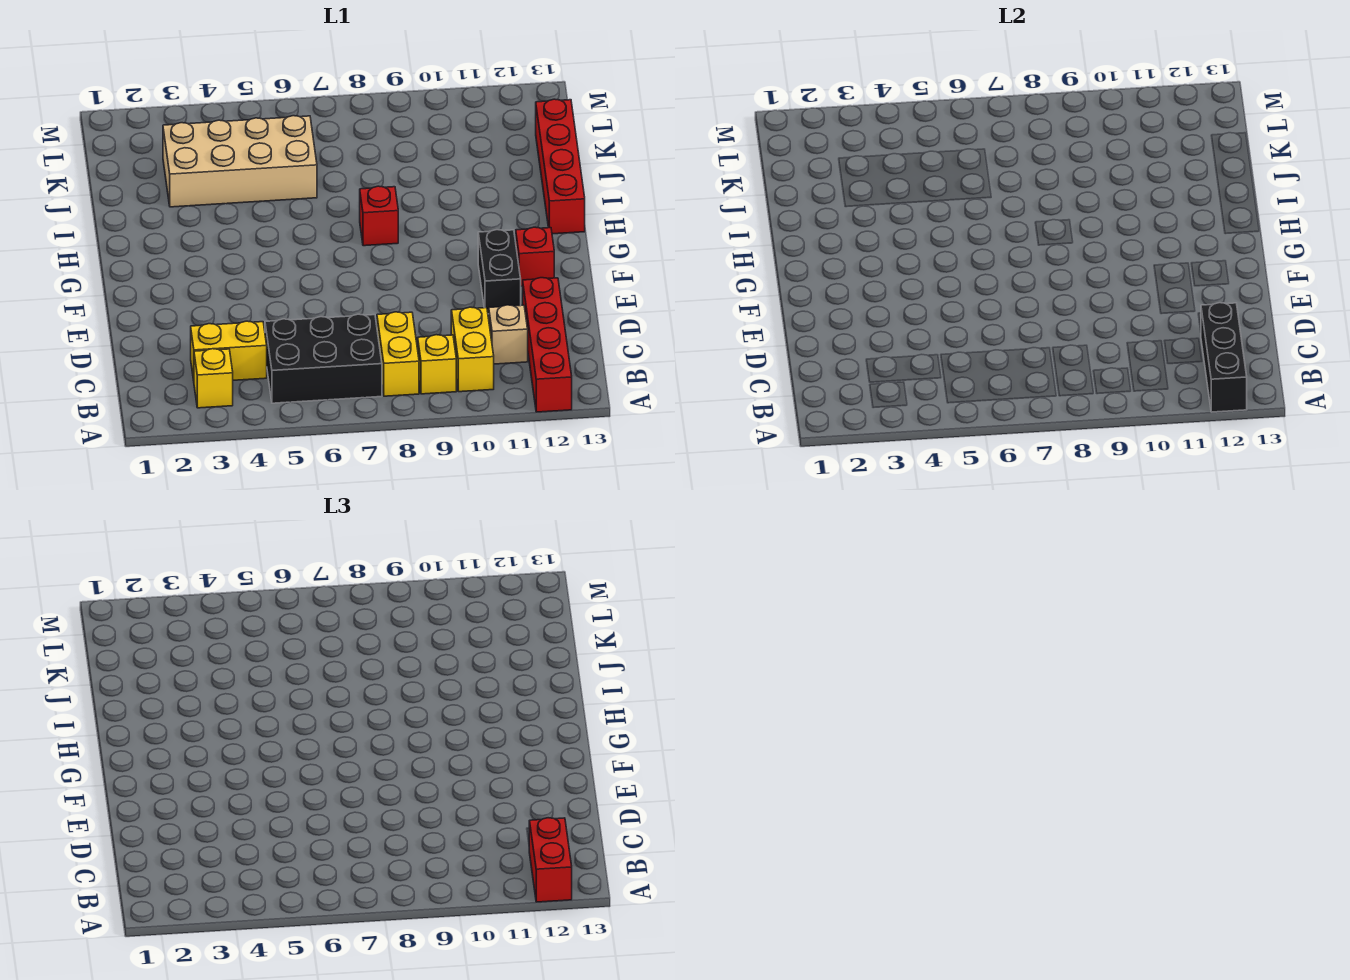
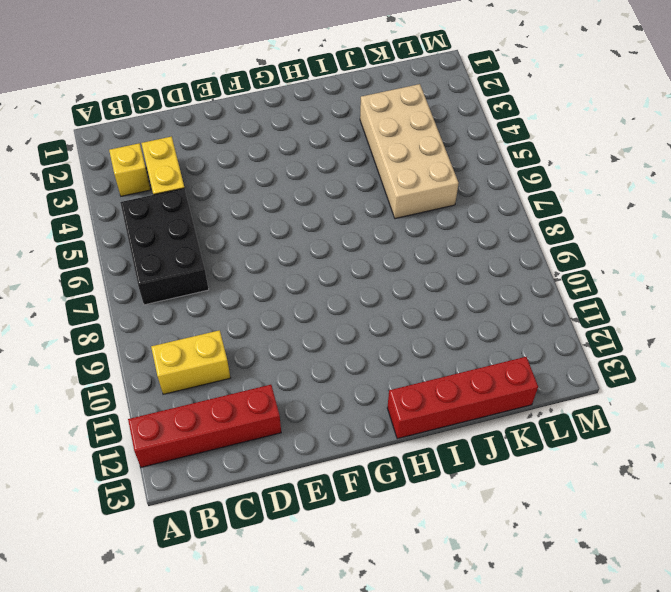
none -> yellow brick B8:C8 level 1
none -> yellow brick B9 level 1
none -> tan brick C11 level 1

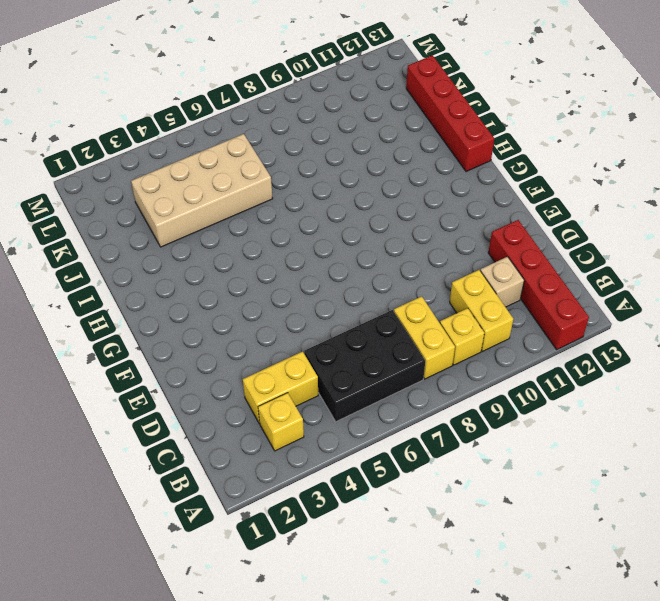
none -> black brick E11:F11 level 1
none -> red brick F12 level 1
none -> red brick H8 level 1

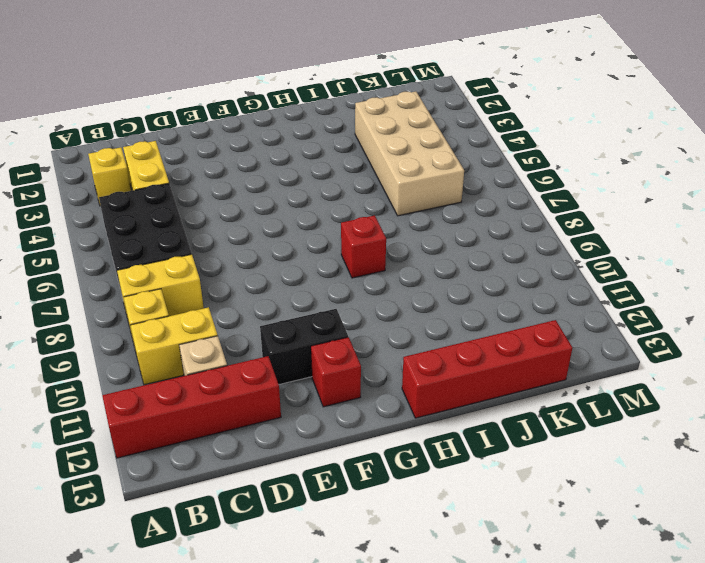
none -> black brick A12:C12 level 2
none -> red brick A12:B12 level 3

